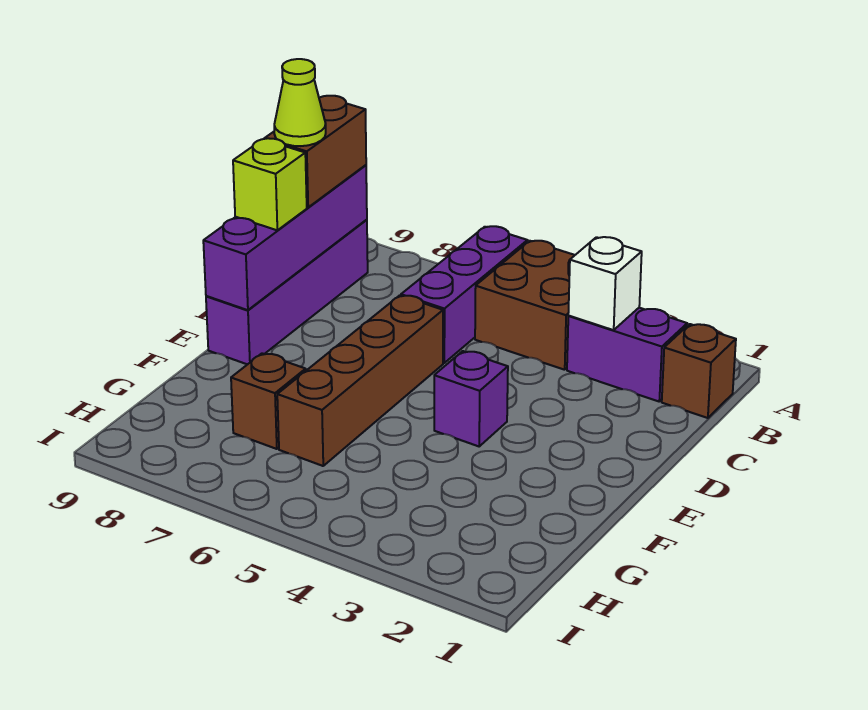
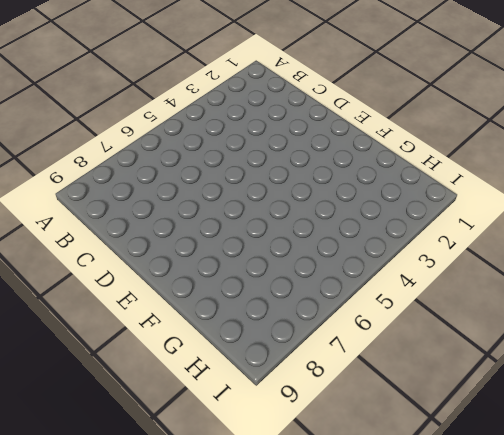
none -> brown brick A4:B5 level 1
none -> purple brick A6:C6 level 1
none -> brown brick B1 level 1

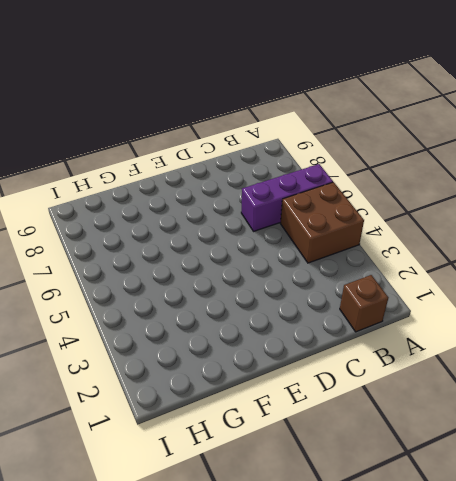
none -> purple brick B2:B3 level 1
none -> purple brick B9:E9 level 1
none -> brown brick D6:G6 level 1

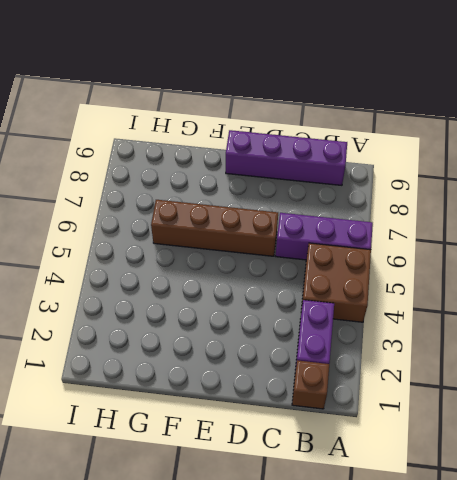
none -> purple brick E4 level 1
none -> brown brick G7 level 1
none -> white brick B3 level 2

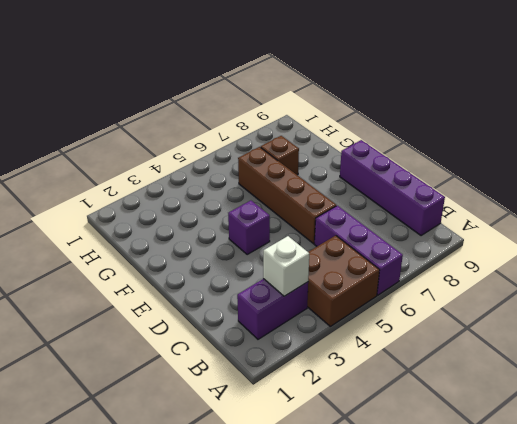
none -> brown brick B1 level 1
none -> purple brick B9:E9 level 2
none -> brown brick B9:C9 level 3

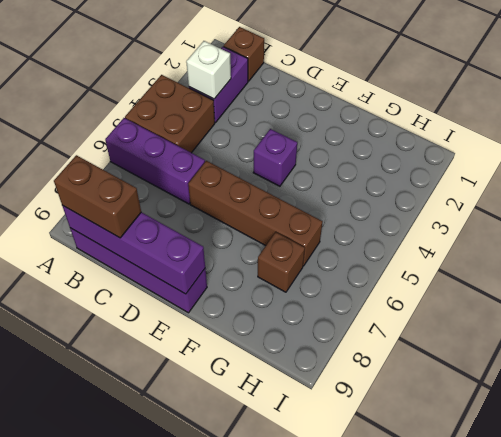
none -> lime brick D9 level 3
none -> lime cone C9 level 4

